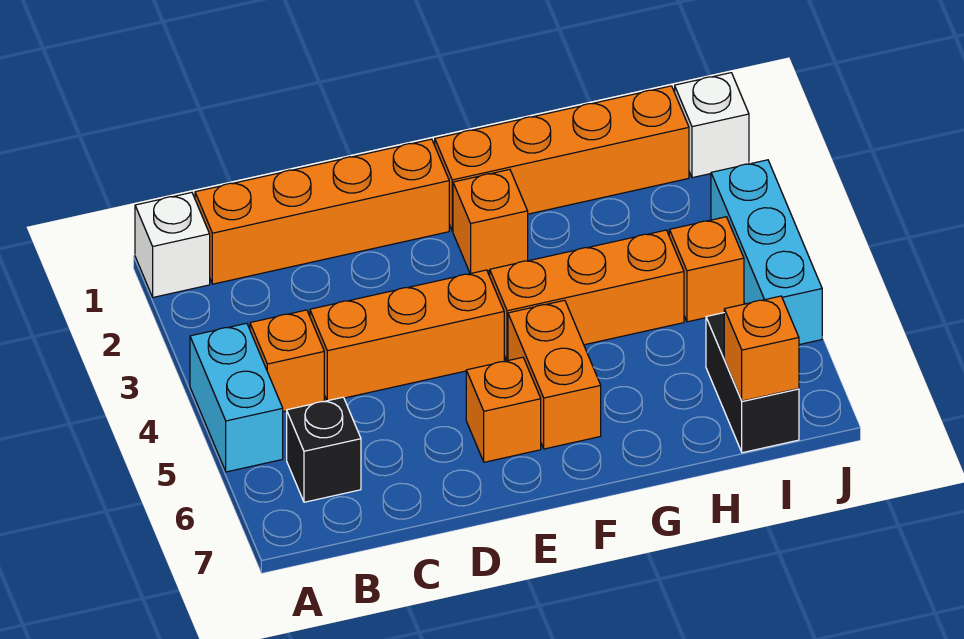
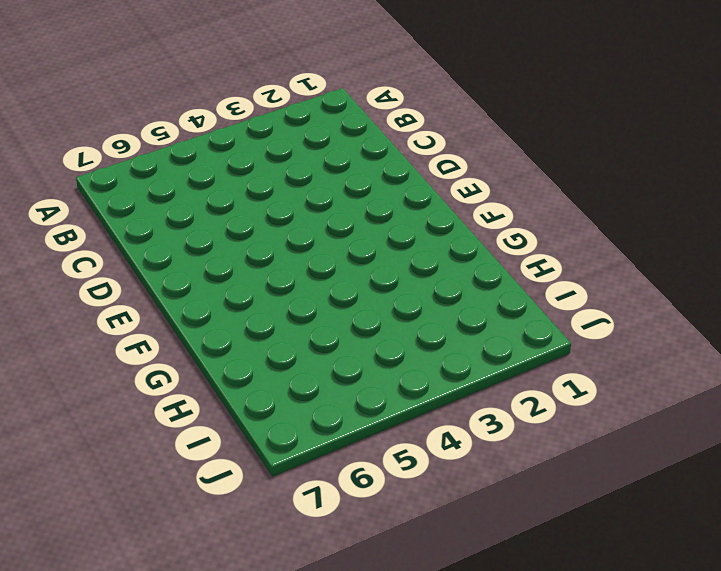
none -> white brick A1 level 1
none -> cyan brick A4:A5 level 1
none -> orange brick B1:E1 level 1

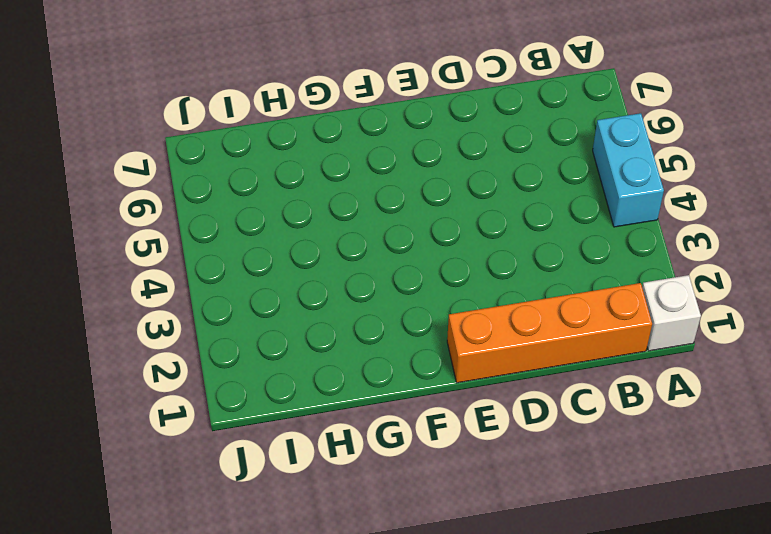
none -> orange brick B4 level 1
none -> black brick B6 level 1
none -> orange brick C4:E4 level 1

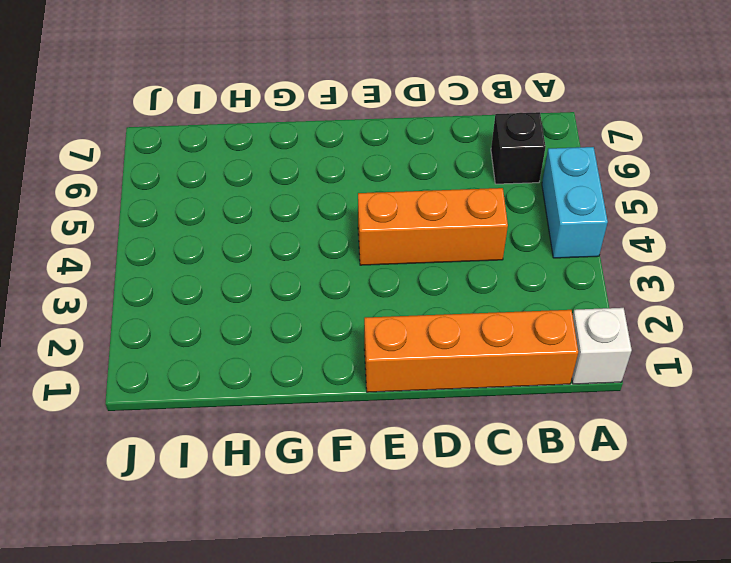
none -> orange brick B4 level 1
none -> orange brick E6 level 1
none -> orange brick F1:I1 level 1

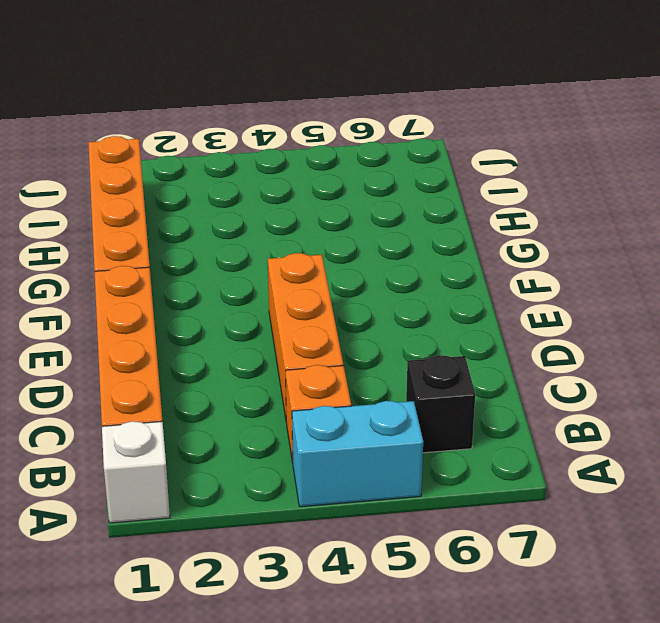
none -> orange brick E6 level 1
none -> orange brick F2 level 1
none -> orange brick F4:H4 level 1

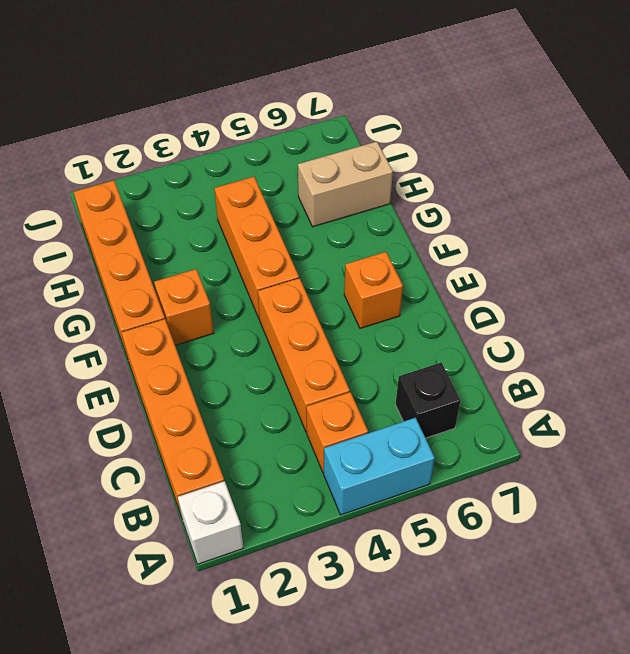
tan brick H6:H7 level 1 -> none
none -> orange brick F5:F6 level 1
none -> orange brick I4 level 1
none -> black brick I6:I7 level 1

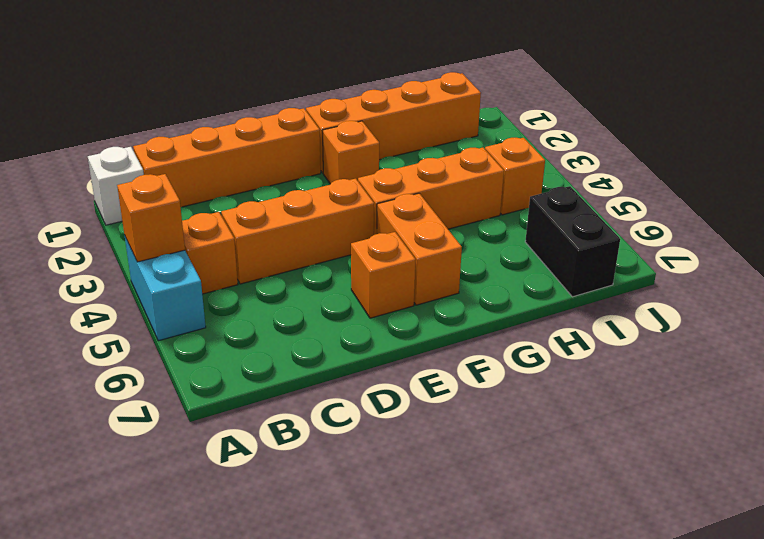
orange brick A4 level 2 -> orange brick I7 level 2
none -> black brick B6 level 1
none -> white brick J1 level 1
none -> cyan brick J3:J5 level 1

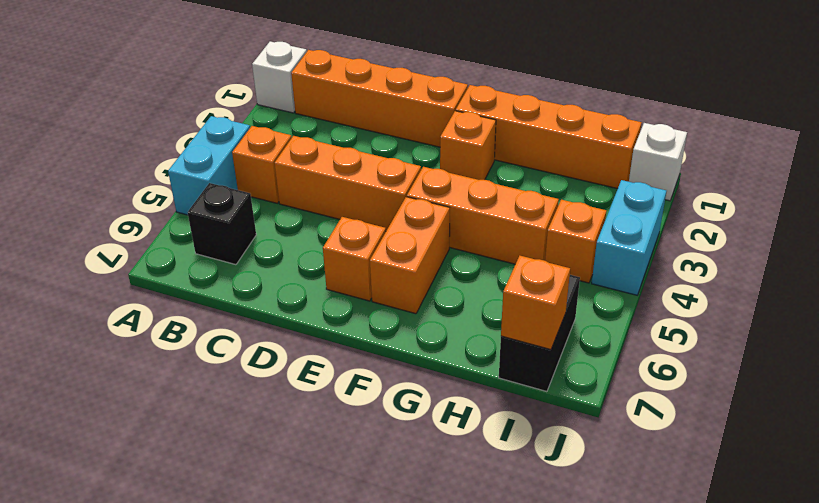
cyan brick J3:J4 level 1 -> cyan brick J3:J5 level 1

